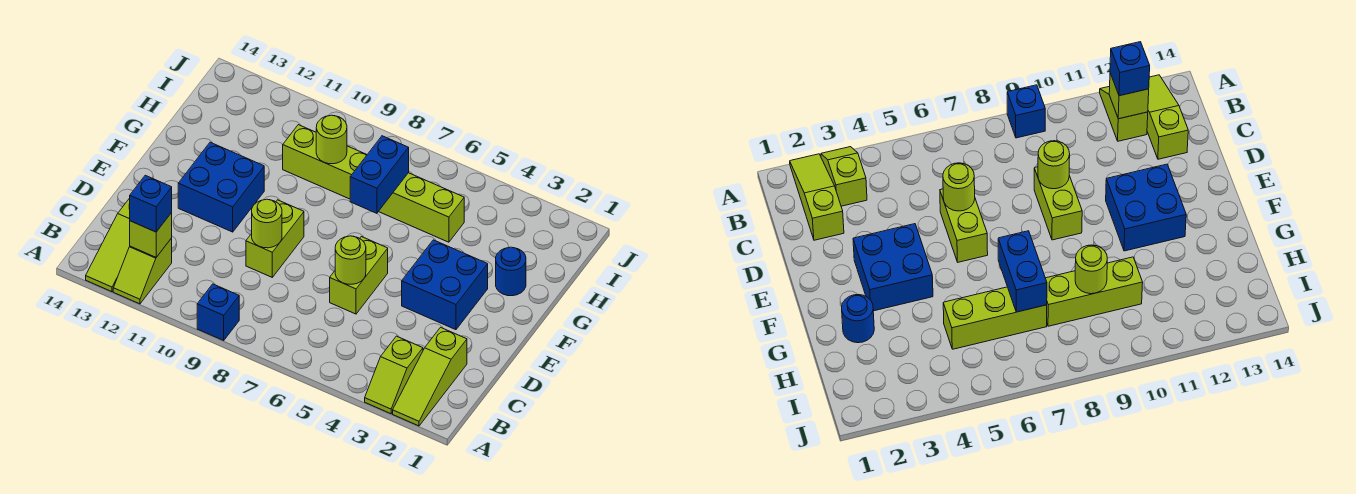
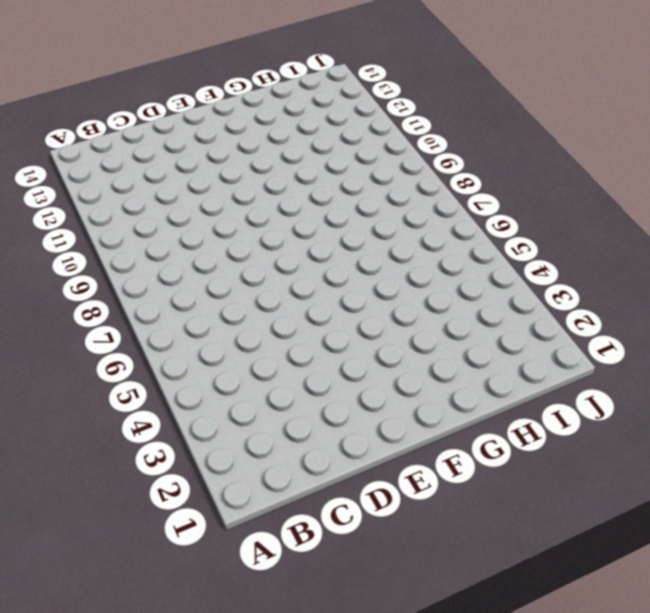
none -> lime slope A2:C2 level 1 top C
none -> lime slope A3:B3 level 1 top B
none -> blue brick A9 level 1

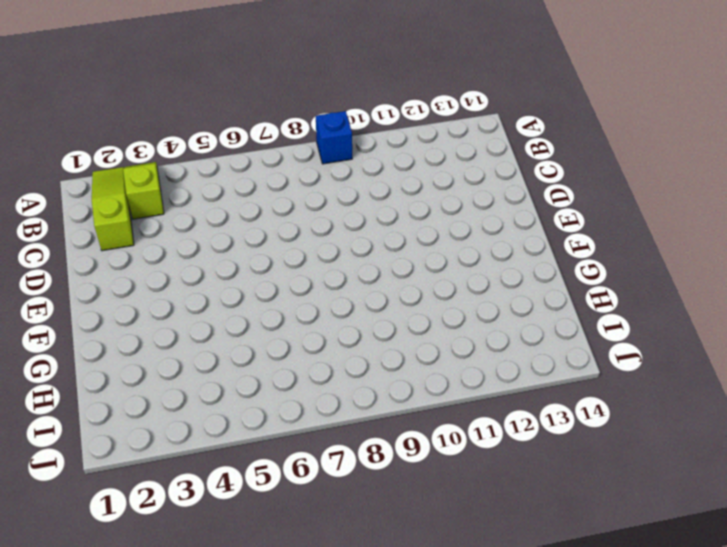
none -> lime slope A12:B12 level 1 top B
none -> lime slope A13:C13 level 1 top C
none -> lime brick D6:E6 level 1

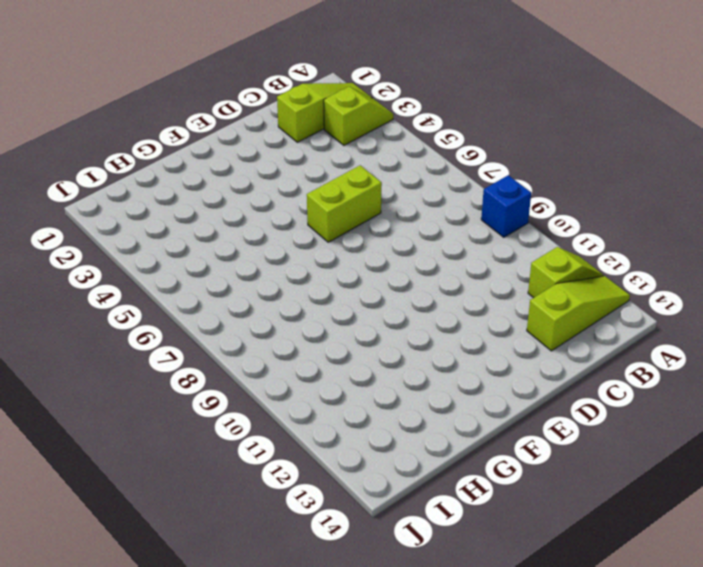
none -> lime brick D9:E9 level 1
none -> blue brick E3:F4 level 1
none -> blue brick E11:F12 level 1

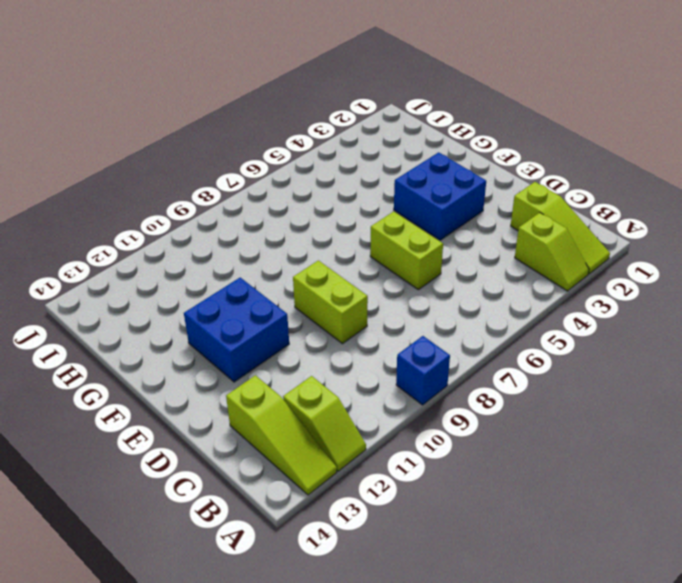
none -> blue round brick G2 level 1
none -> lime brick H5:H7 level 1
none -> lime brick H8:H10 level 1

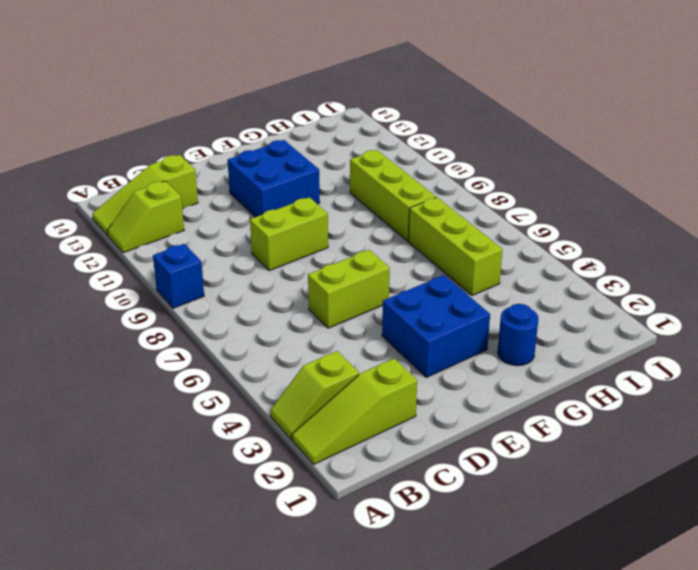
none -> lime brick B12 level 2
none -> lime round brick D6 level 2
none -> lime round brick D9 level 2

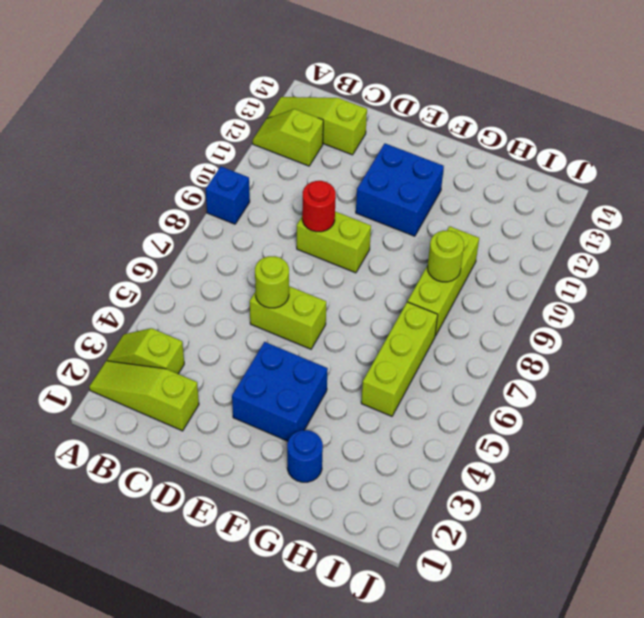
red round brick D9 level 2 -> lime round brick D9 level 2
none -> lime brick B12 level 2
none -> blue brick G7:H7 level 2
none -> blue brick B12 level 3

